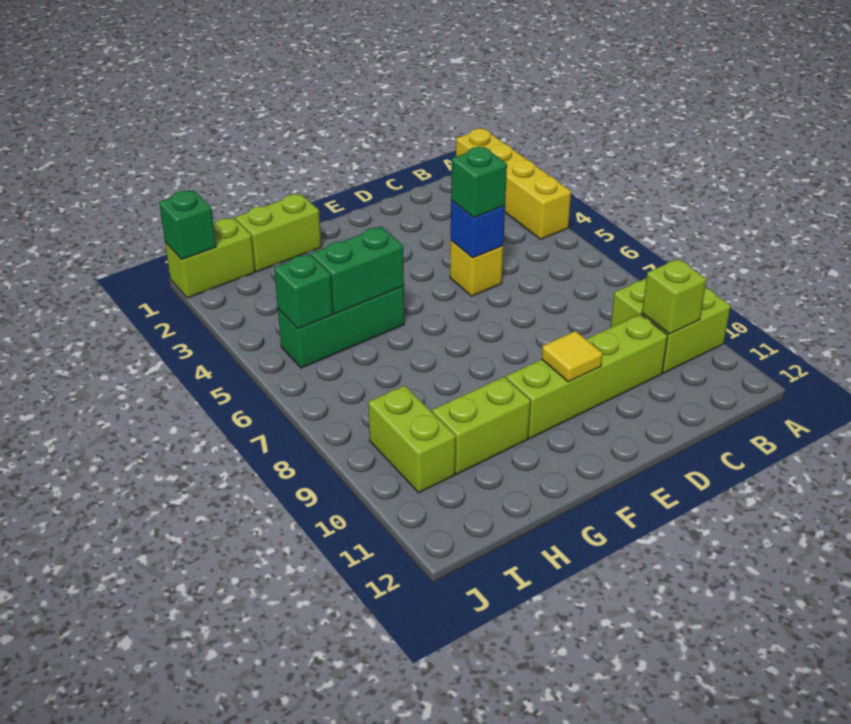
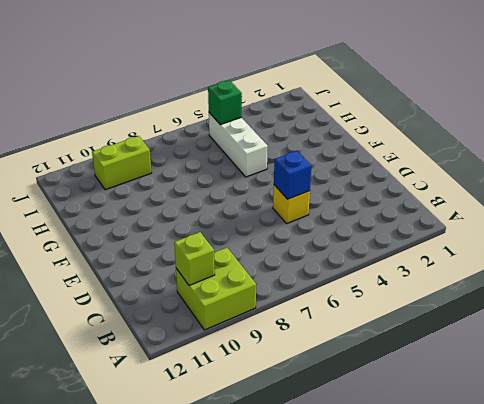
white brick G5:I5 level 1 -> green brick G5:I5 level 1
none -> yellow brick A1:A4 level 1
none -> lime brick C10:F10 level 1
none -> lime brick G1:H1 level 1

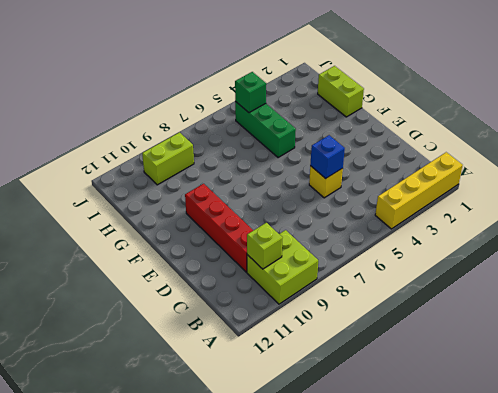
red brick C10:F10 level 1 -> lime brick C10:F10 level 1
none -> lime brick G10:H10 level 1
none -> lime brick I1:J1 level 1
none -> yellow tile E10 level 2

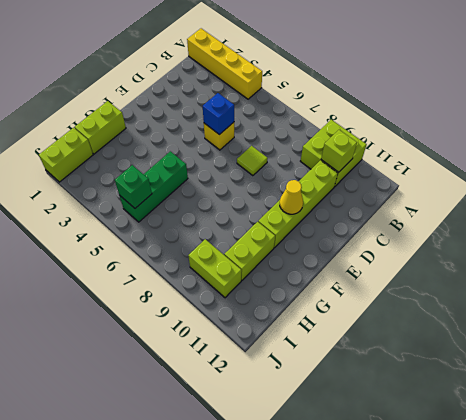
lime tile D7 level 1 -> none
yellow cone E10 level 2 -> yellow tile E10 level 2
none -> green brick G5:H5 level 2
none -> green brick J1 level 2
none -> green brick D5 level 3

